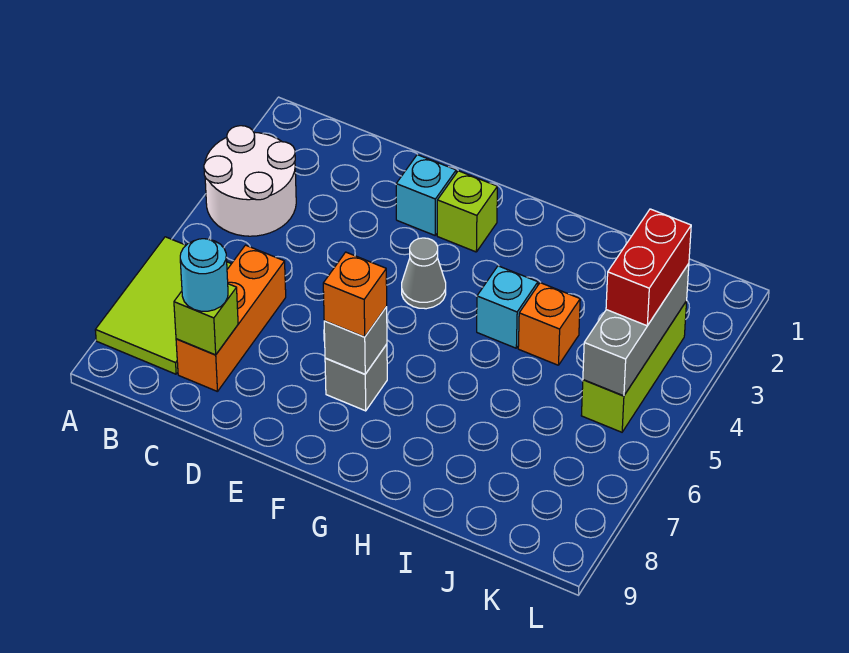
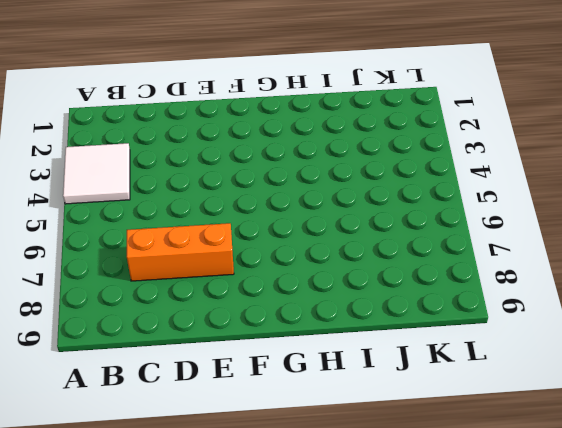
white tile A3:B4 level 1 -> white round brick A3:B4 level 1
orange brick C7:E7 level 1 -> orange brick C6:C8 level 1
none -> lime tile A6:B8 level 1
none -> cyan brick E2 level 1
none -> lime brick F2 level 1

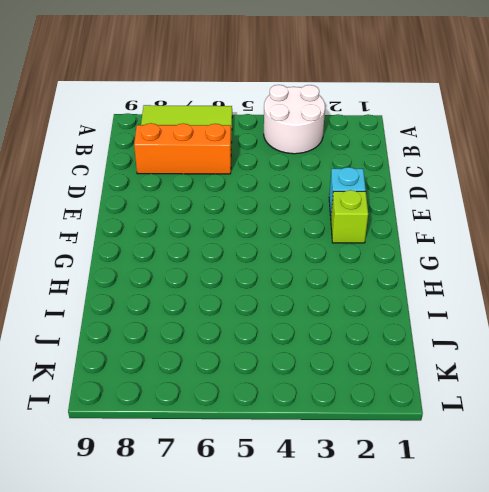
none -> grey cone F4 level 1
none -> grey brick F7 level 1
none -> cyan brick H4 level 1

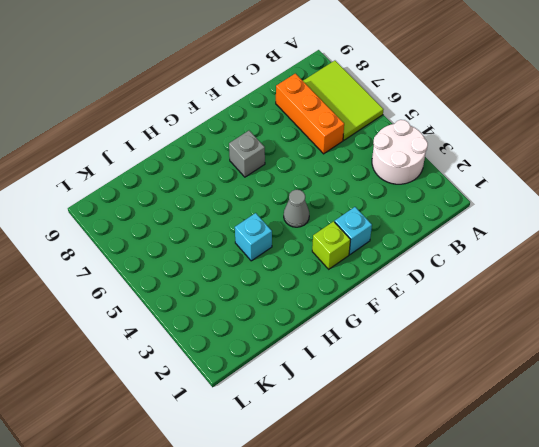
none -> orange brick I4 level 1
none -> lime brick K3:K5 level 1
none -> lime brick C8 level 2

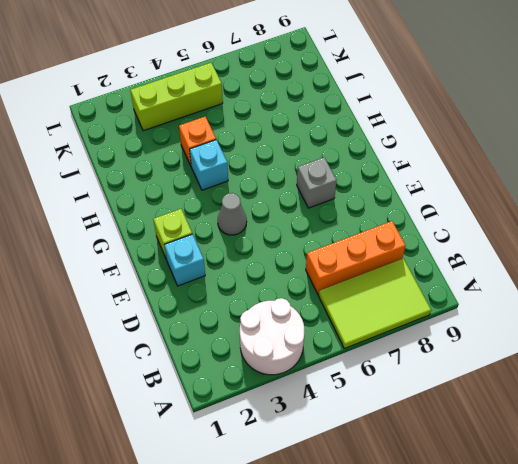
none -> lime brick C8 level 2
none -> grey brick F7 level 2
none -> grey brick K3:K5 level 2

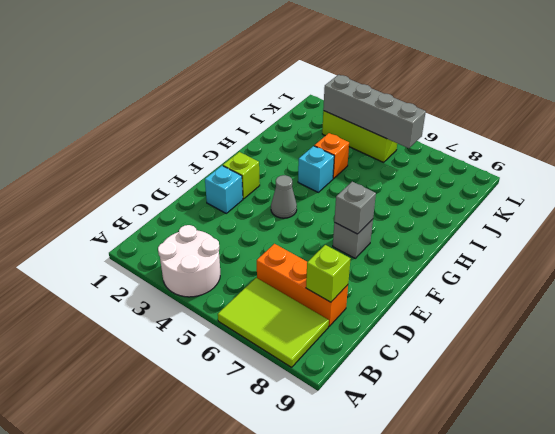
grey brick K3:K6 level 2 -> grey brick K3:K5 level 2
none -> cyan round brick C8 level 3
none -> orange brick F7 level 3
none -> red brick K3:K4 level 3

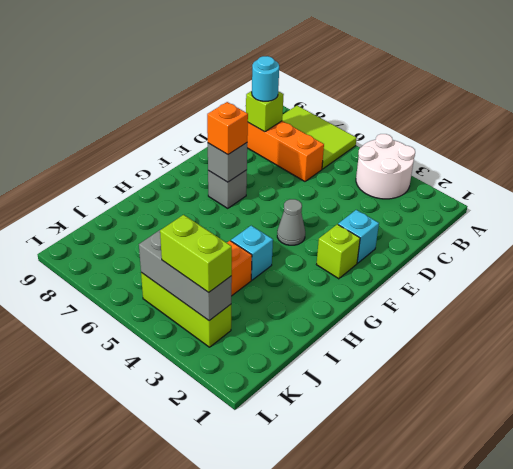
lime brick K3:K4 level 3 -> red brick K3:K4 level 3

